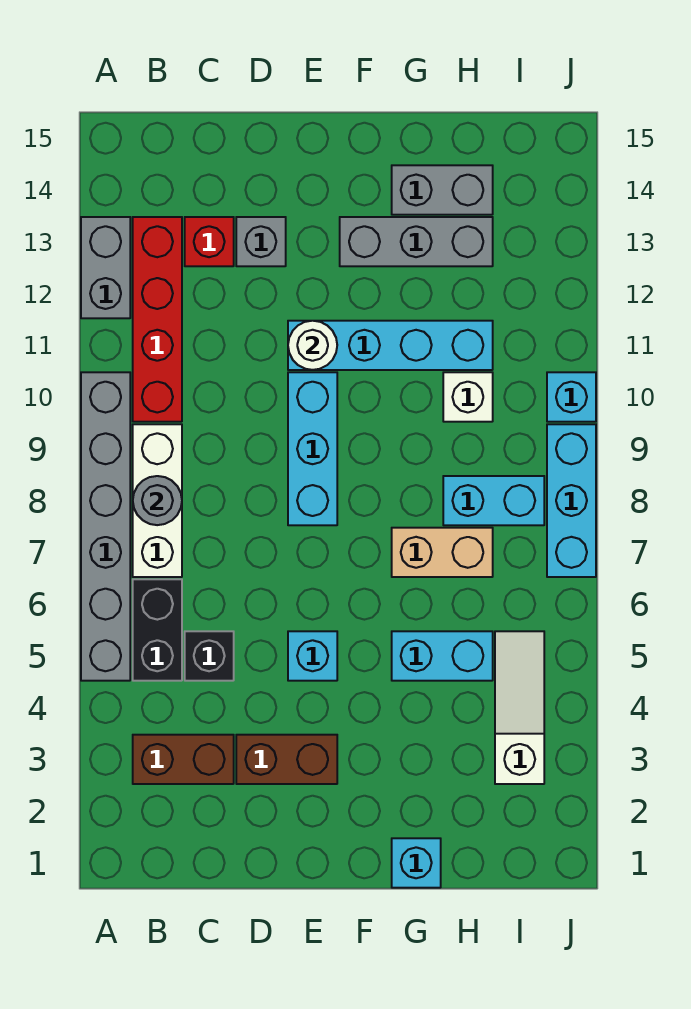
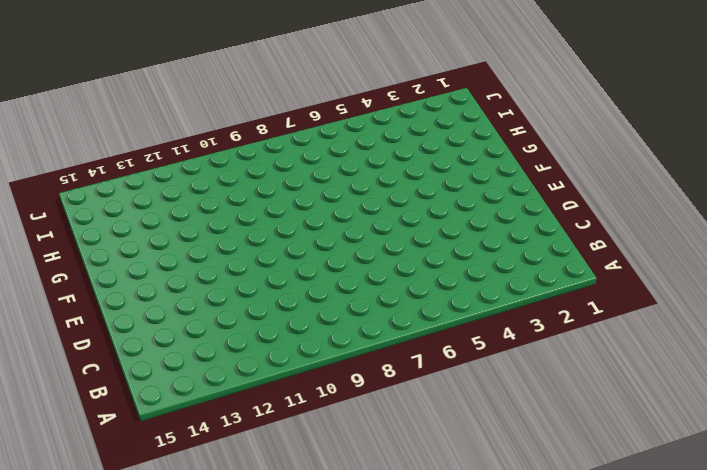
none -> grey brick A5:A10 level 1
none -> grey brick A12:A13 level 1
none -> brown brick B3:C3 level 1

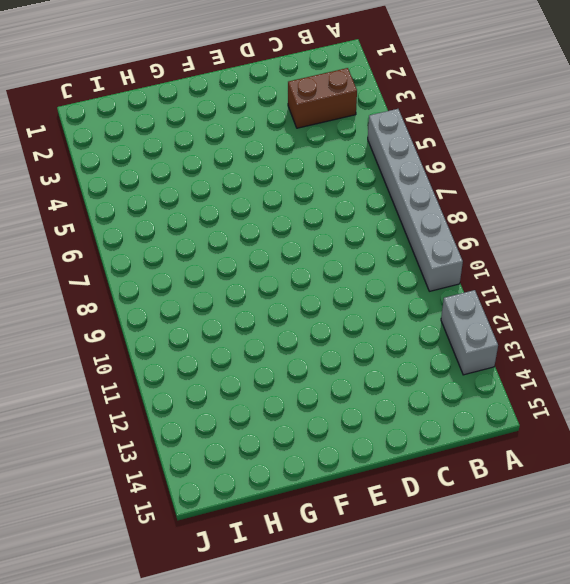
none -> black brick B5:B6 level 1
none -> white brick B7:B9 level 1
none -> red brick B10:B13 level 1

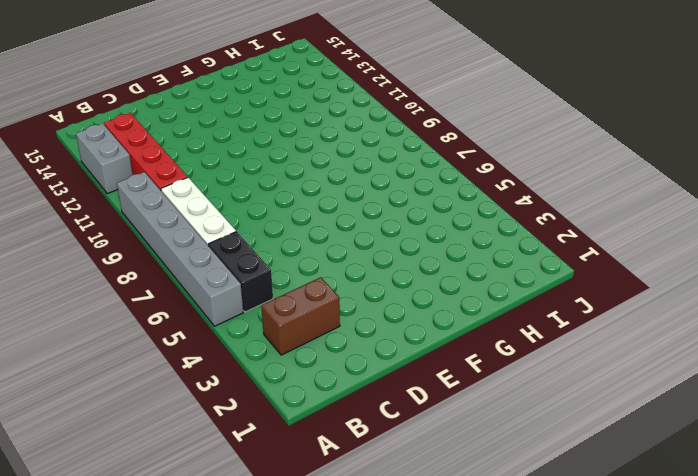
none -> black brick C5 level 1
none -> red brick C13 level 1
none -> brown brick D3:E3 level 1

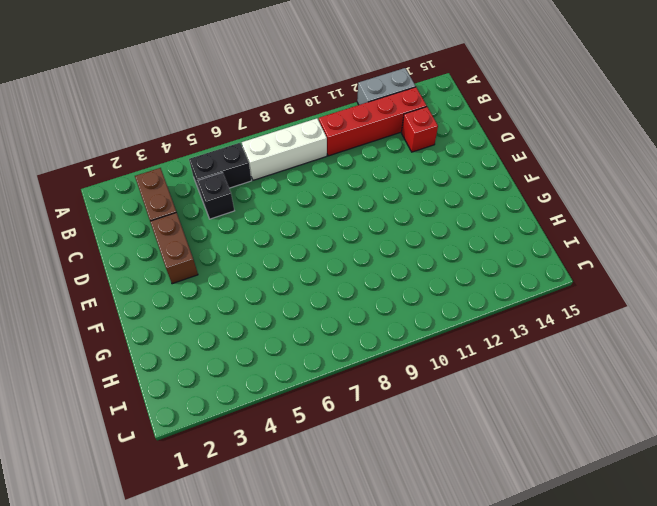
none -> grey brick A5:A10 level 1
none -> grey brick D13 level 1
none -> cyan brick E5 level 1

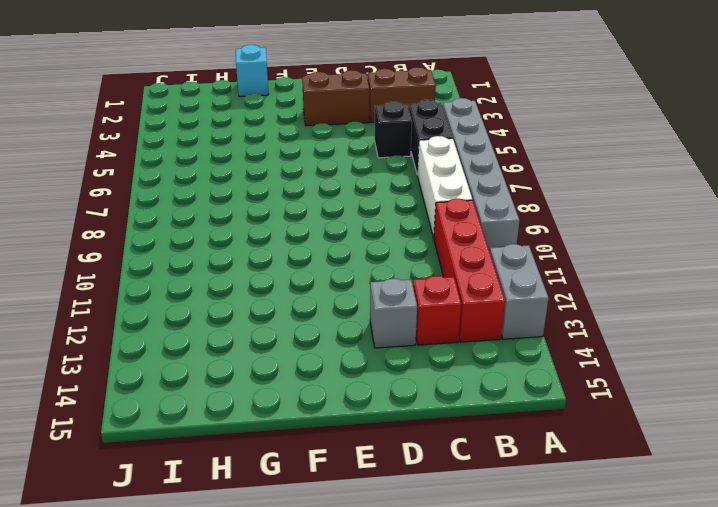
none -> cyan brick E5 level 1
none -> cyan brick E8:E10 level 1
none -> cyan brick E11:H11 level 1

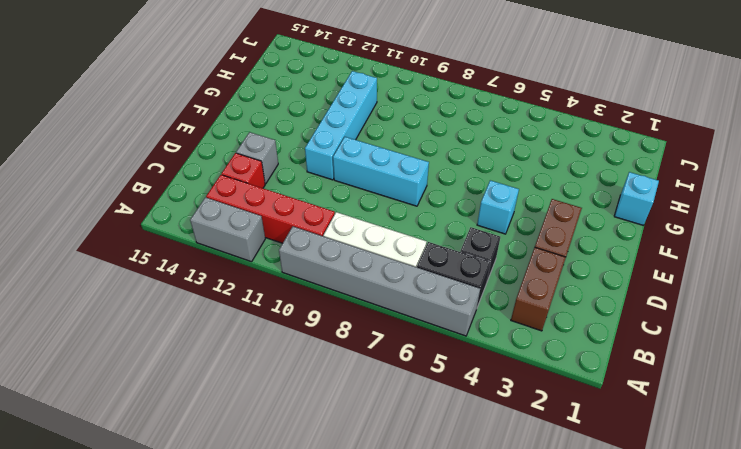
none -> grey brick F13:H13 level 1
none -> cyan brick G5:H5 level 1
none -> tan brick G7:H7 level 1

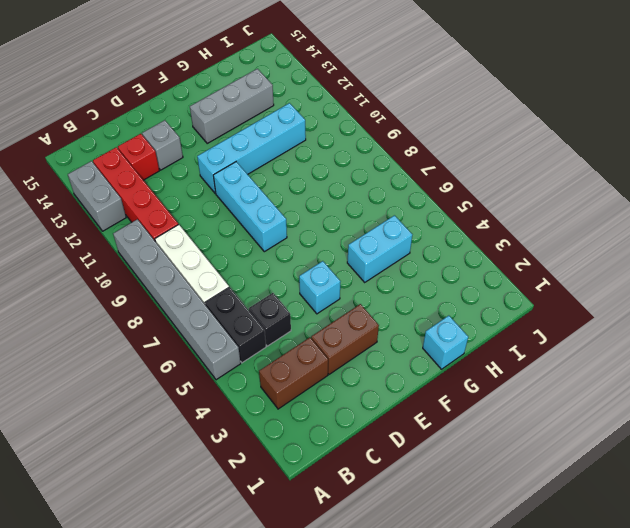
none -> tan brick G7:H7 level 1
none -> grey brick G14:H14 level 1
none -> cyan brick H8:I8 level 1

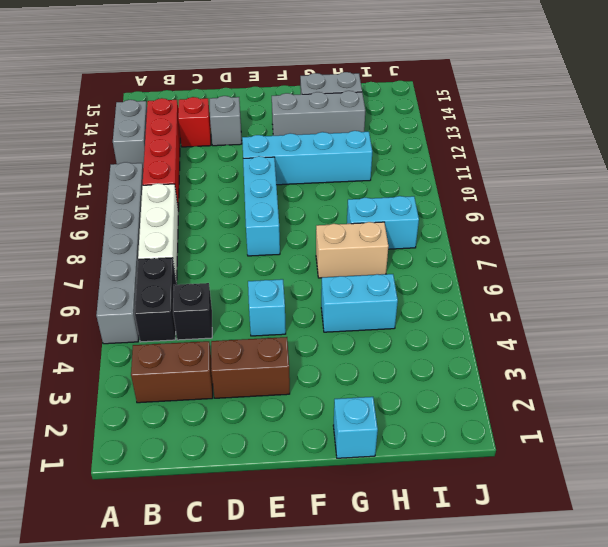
none -> white brick H10 level 1
none -> white slope I3:I5 level 1 top 3
none -> cyan brick J7:J9 level 1

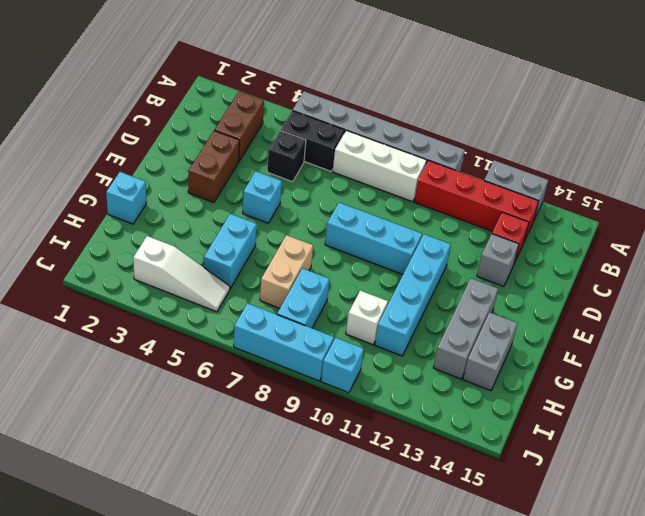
none -> grey round brick B8 level 2
none -> white round brick E11 level 2

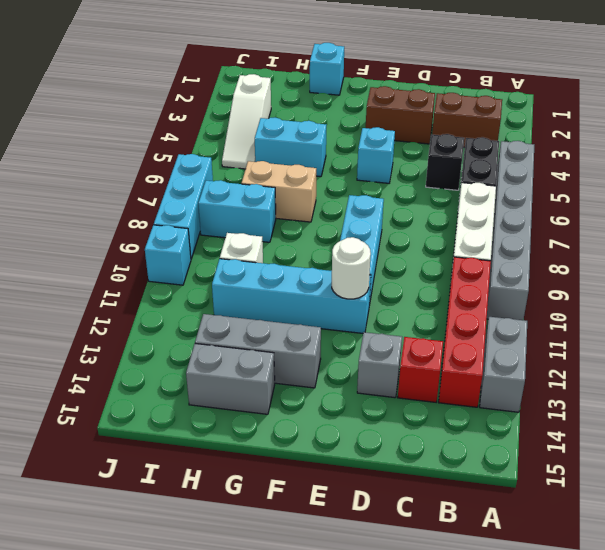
none -> grey round brick B8 level 2

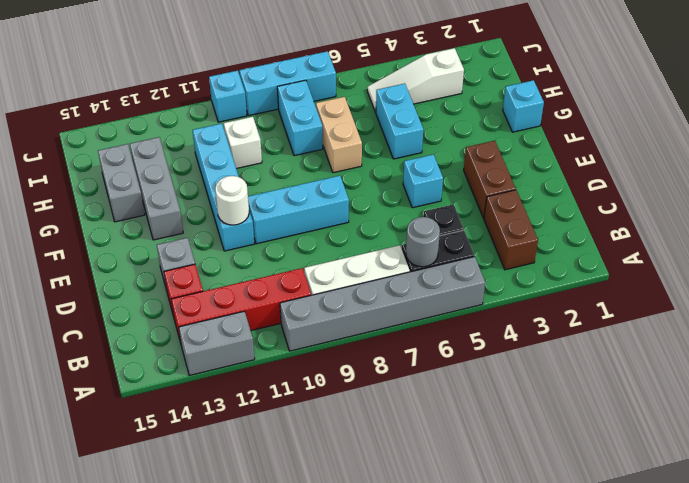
grey round brick B6 level 2 -> grey round brick B8 level 2

